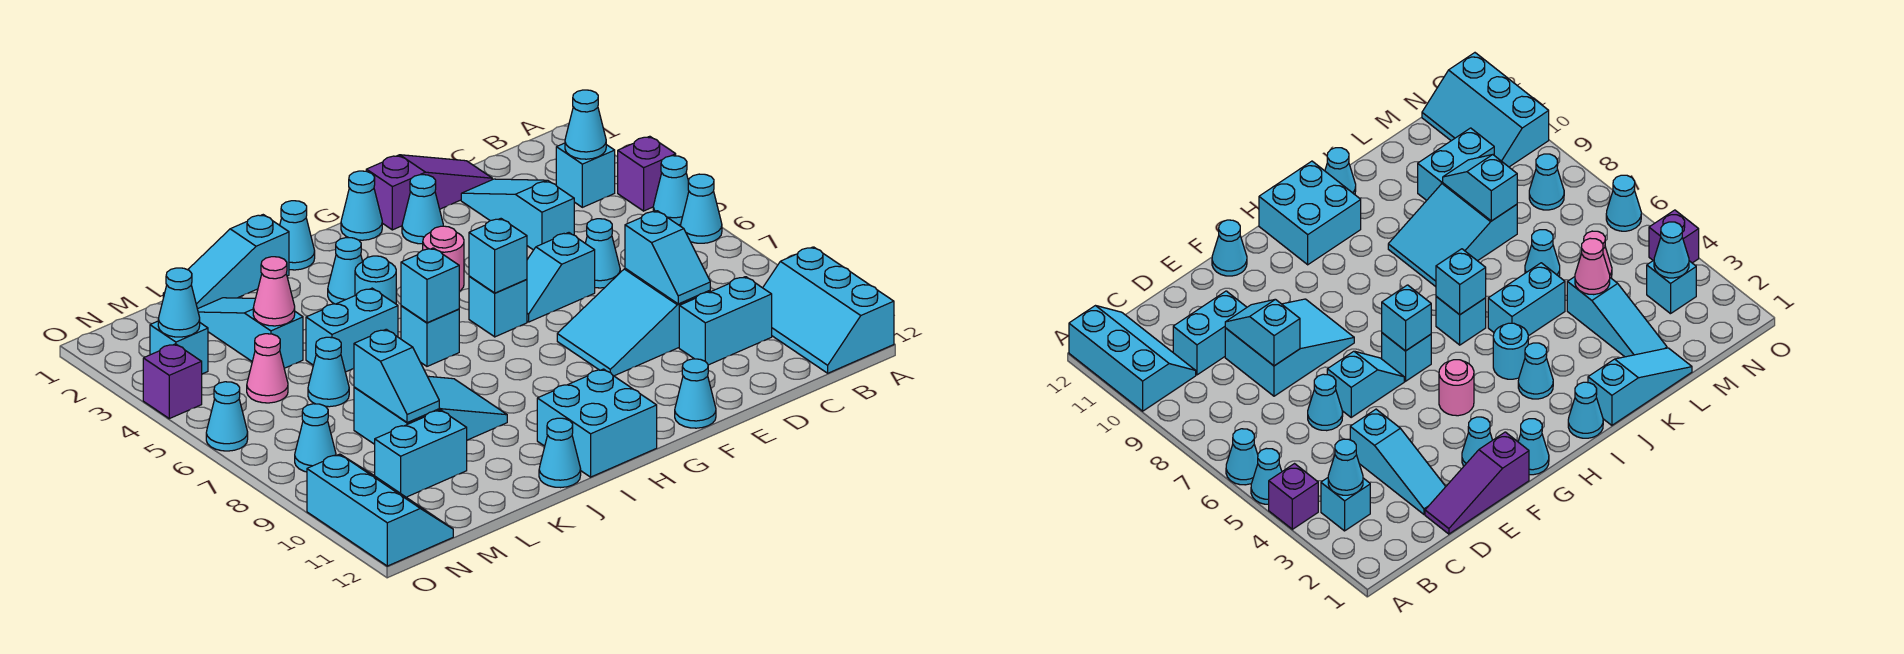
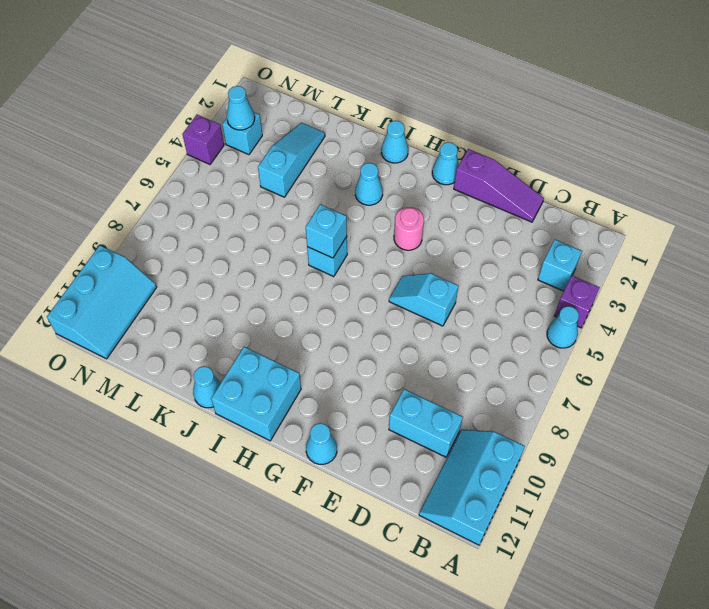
none -> cyan cone A6 level 1
none -> cyan slope D2:D4 level 1 top 4
none -> cyan cone D6 level 1
none -> cyan slope D8:F9 level 1 top D

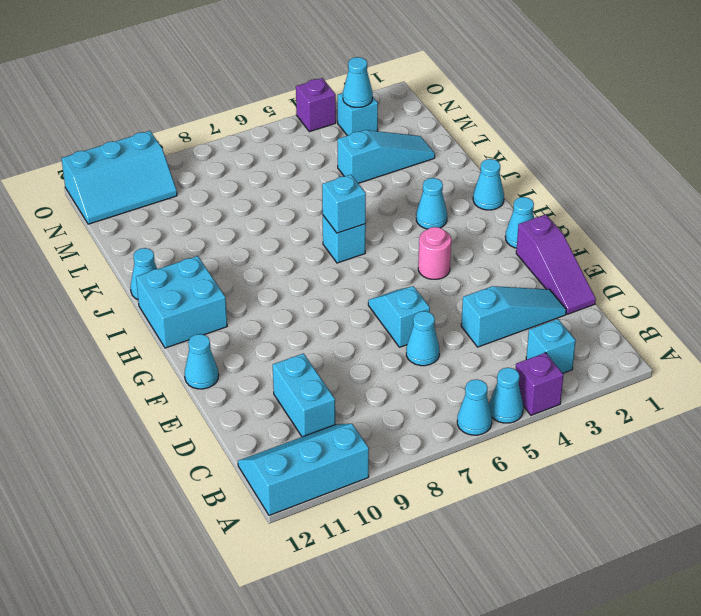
none -> cyan slope D8:F9 level 1 top D
none -> cyan cone F2 level 1
none -> cyan brick G6 level 1
none -> cyan round brick I4 level 1

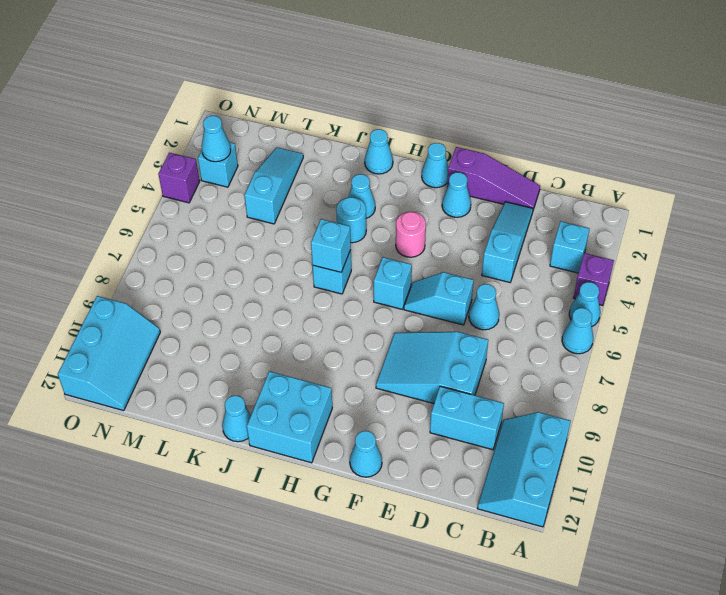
none -> cyan slope J1:L1 level 1 top J
none -> cyan brick J5:K5 level 1
none -> cyan slope J8:L9 level 1 top L
none -> cyan cone L6 level 1

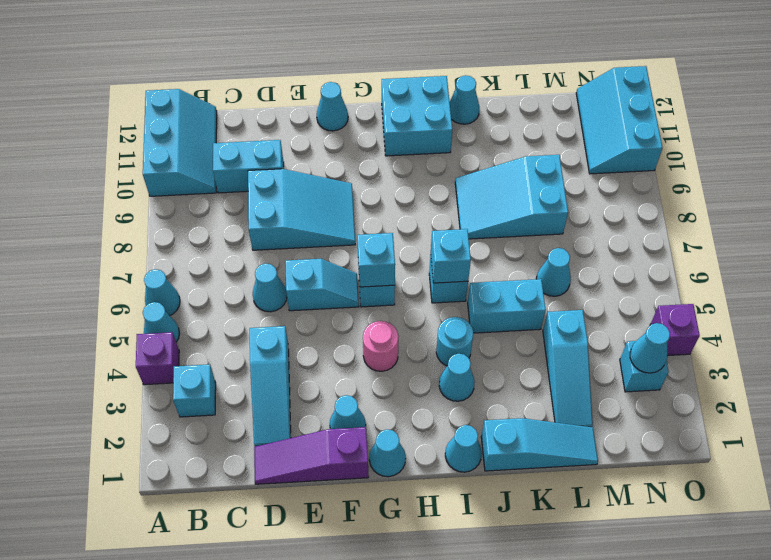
none -> cyan brick L10:M10 level 1
none -> pink cone M5 level 1
none -> cyan cone N8 level 1
none -> cyan cone O6 level 1

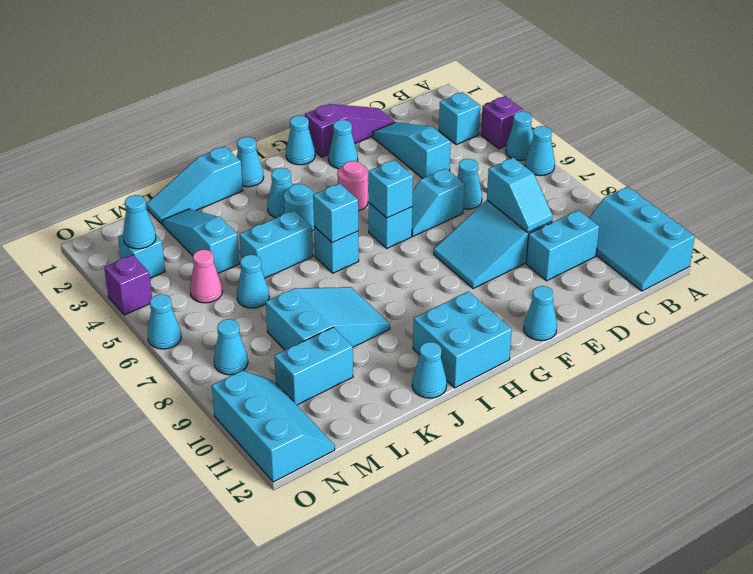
none -> cyan cone B3 level 2
none -> pink cone L4 level 2
none -> cyan slope L8:L9 level 2 top 8

